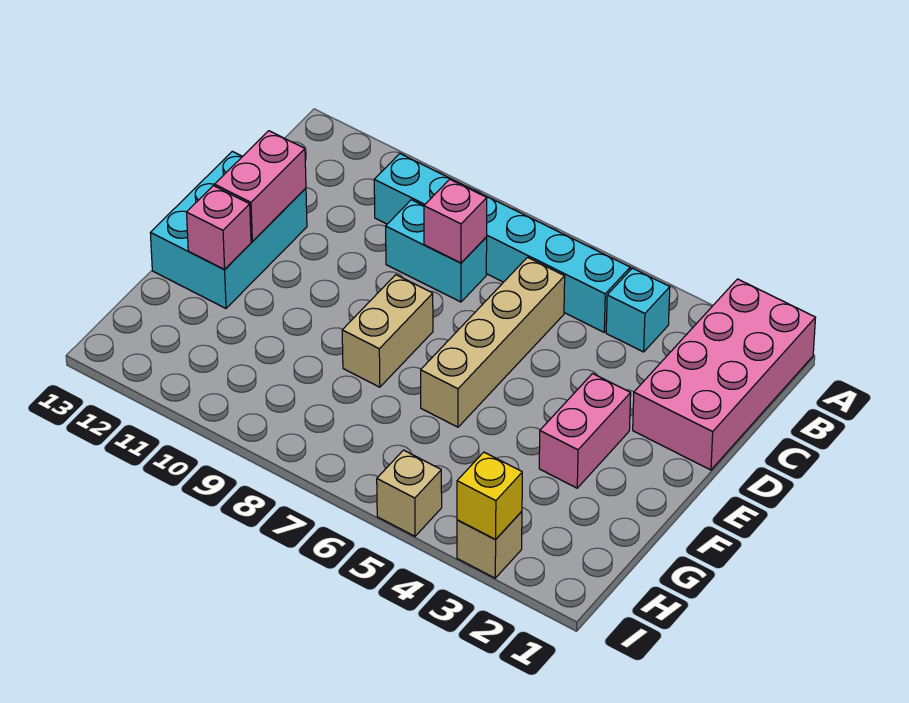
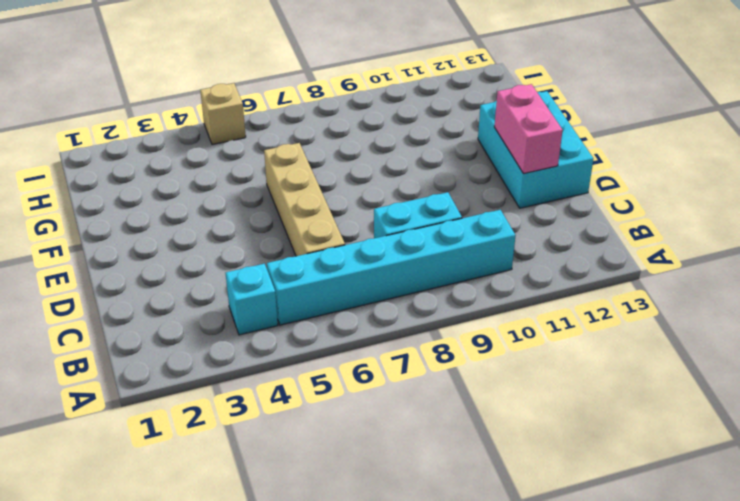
none -> pink brick A1:D2 level 1
none -> pink brick E3:F3 level 1
none -> tan brick E8:F8 level 1

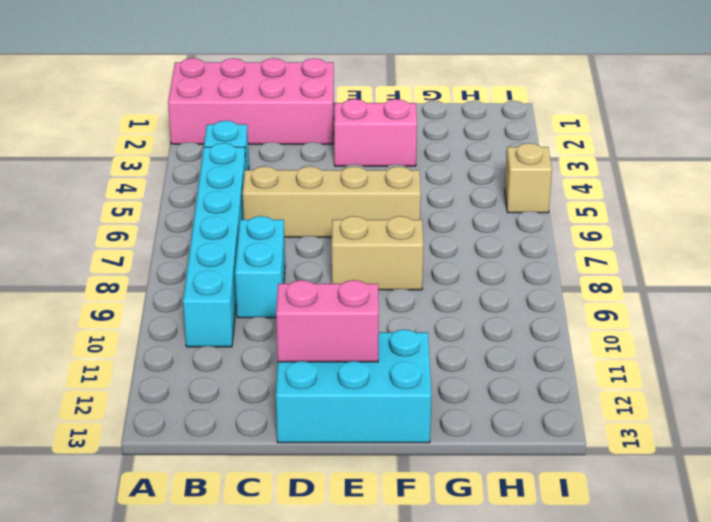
none -> tan brick I3 level 1
none -> pink brick C8 level 2
none -> pink brick F12 level 2

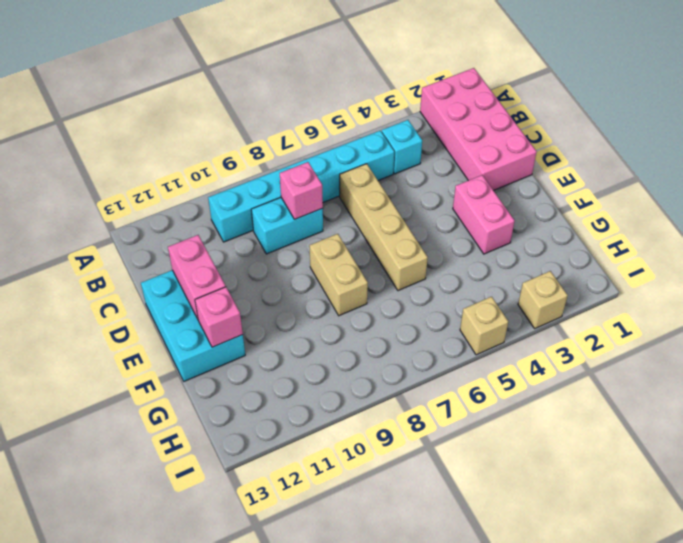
none -> yellow brick I3 level 2

